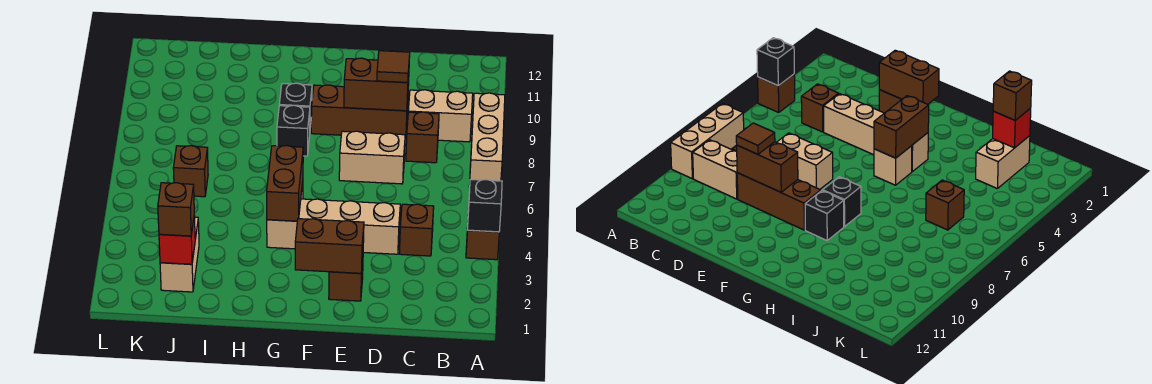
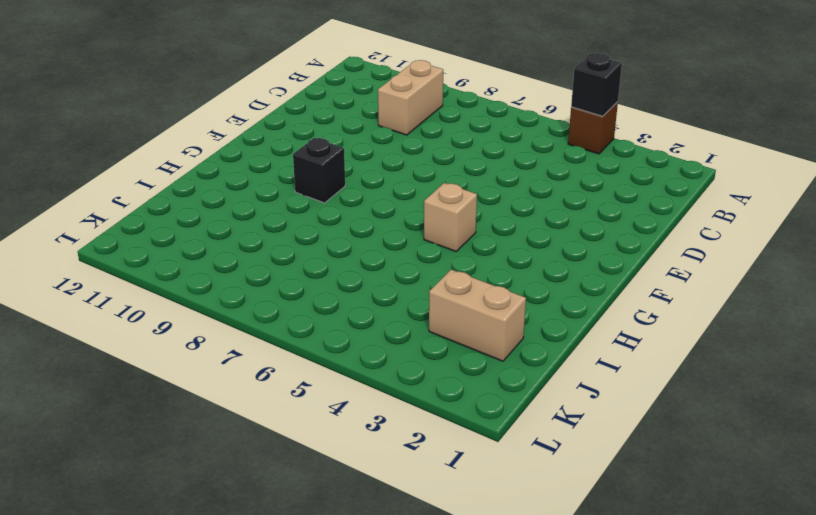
none -> tan brick A7:A9 level 1
none -> brown brick C4 level 1
none -> brown brick C8 level 1

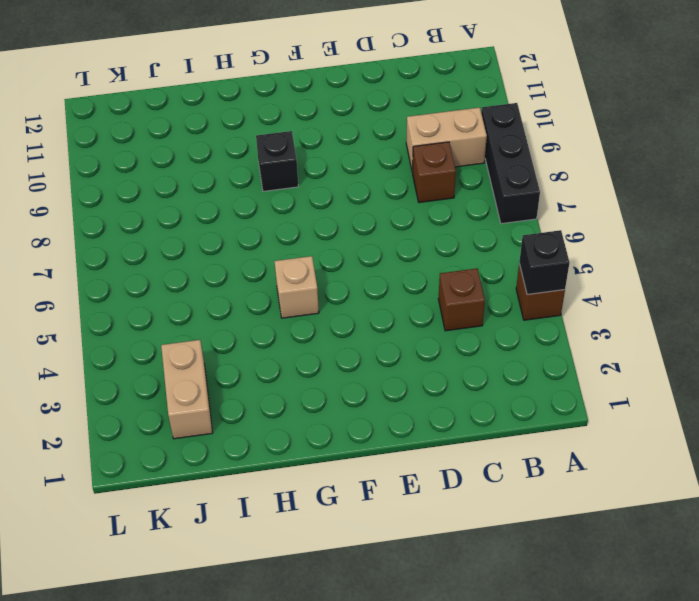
black brick A7:A9 level 1 -> tan brick A7:A9 level 1
none -> tan brick D4:G4 level 1
none -> tan brick D7:E7 level 1
none -> brown brick D9:F9 level 1

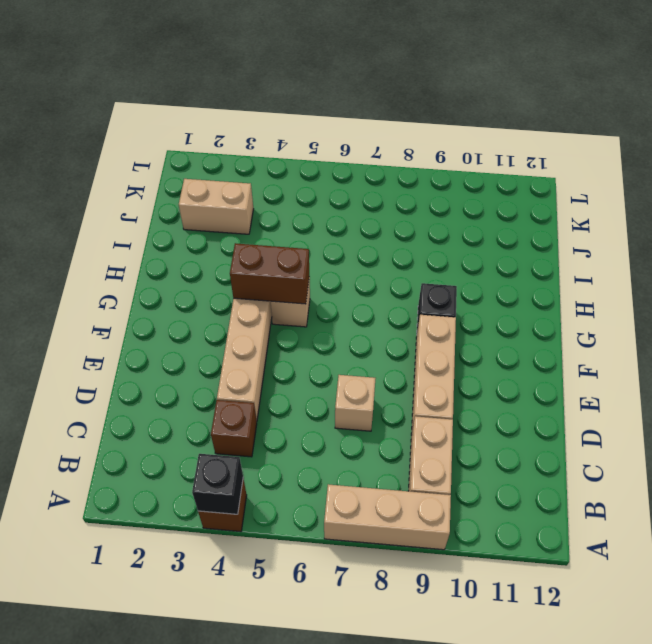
tan brick D7 level 1 -> tan brick D7:E7 level 1
tan brick D9:F9 level 1 -> brown brick D9:F9 level 1
none -> brown brick C8 level 1
none -> brown brick E2 level 1
none -> black brick G8 level 1

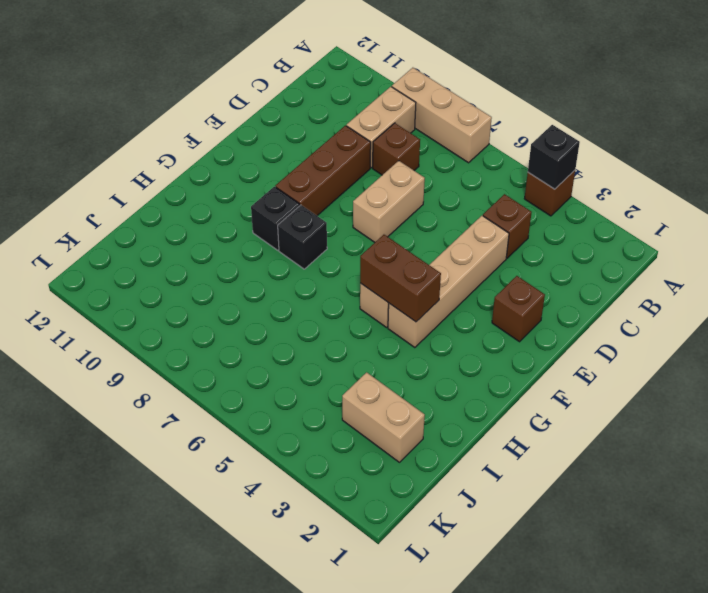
none -> brown brick J6 level 1
none -> brown brick D9:E9 level 2
none -> brown brick E2:F2 level 2

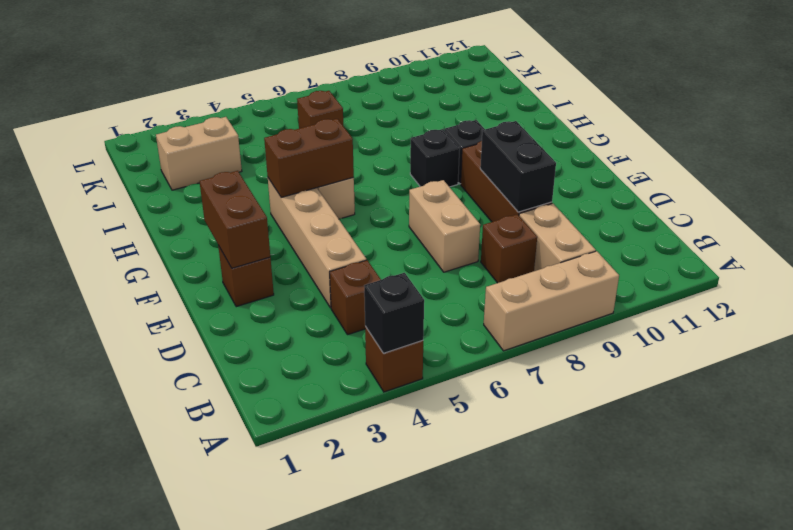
black brick D9:E9 level 2 -> brown brick D9:E9 level 2
none -> red brick J2 level 2
none -> brown tile D9 level 3
none -> brown brick J2 level 3

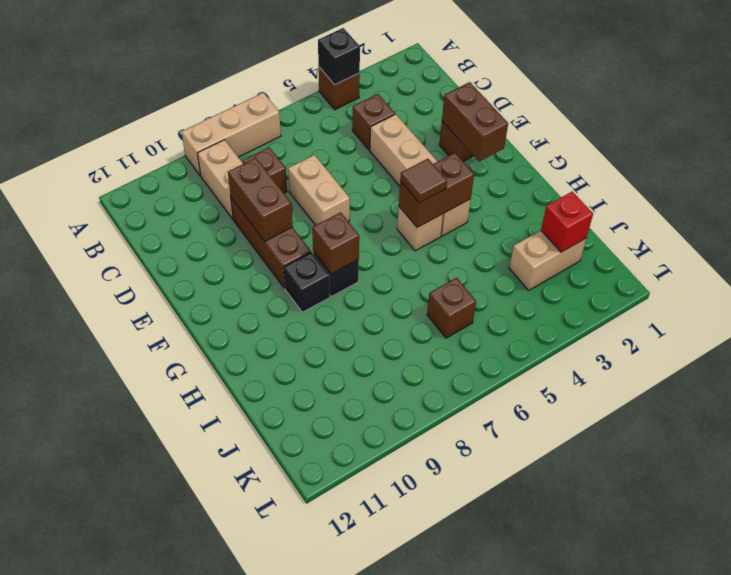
brown tile G5 level 3 -> brown tile D9 level 3
brown brick G8 level 2 -> brown brick J2 level 3

